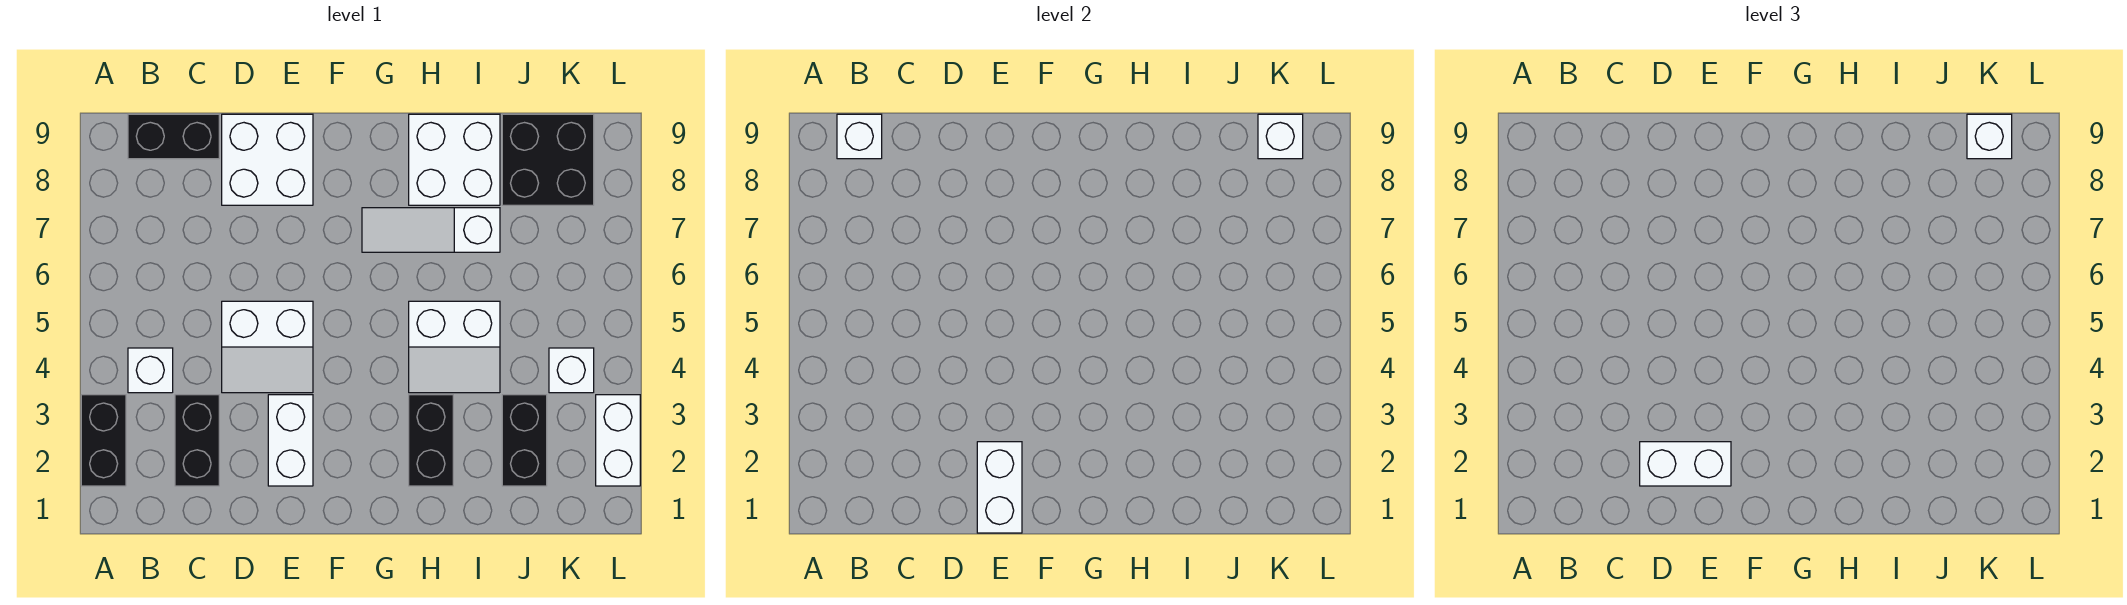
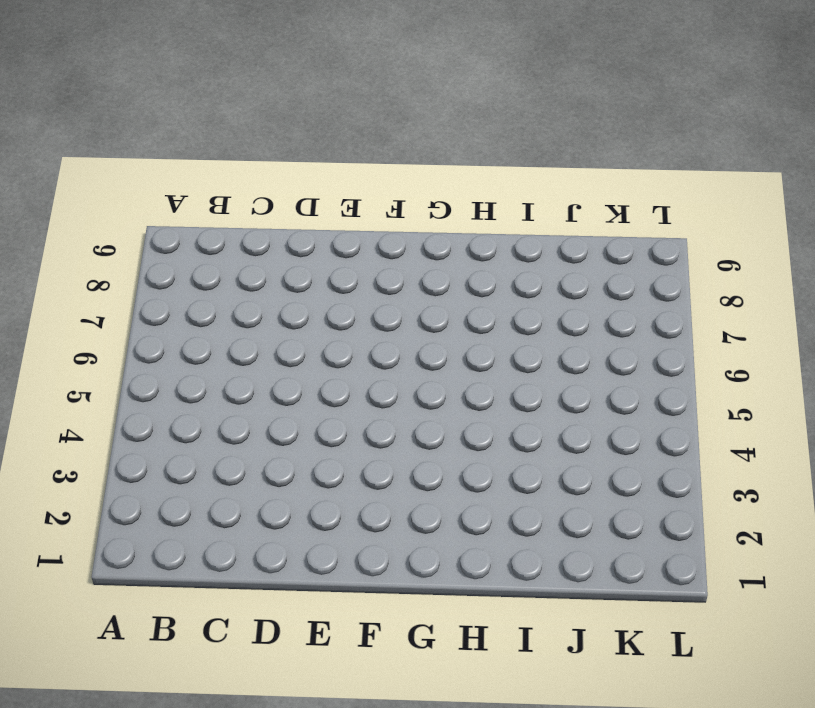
none -> black brick A2:A3 level 1
none -> white brick B4 level 1
none -> black brick B9:C9 level 1

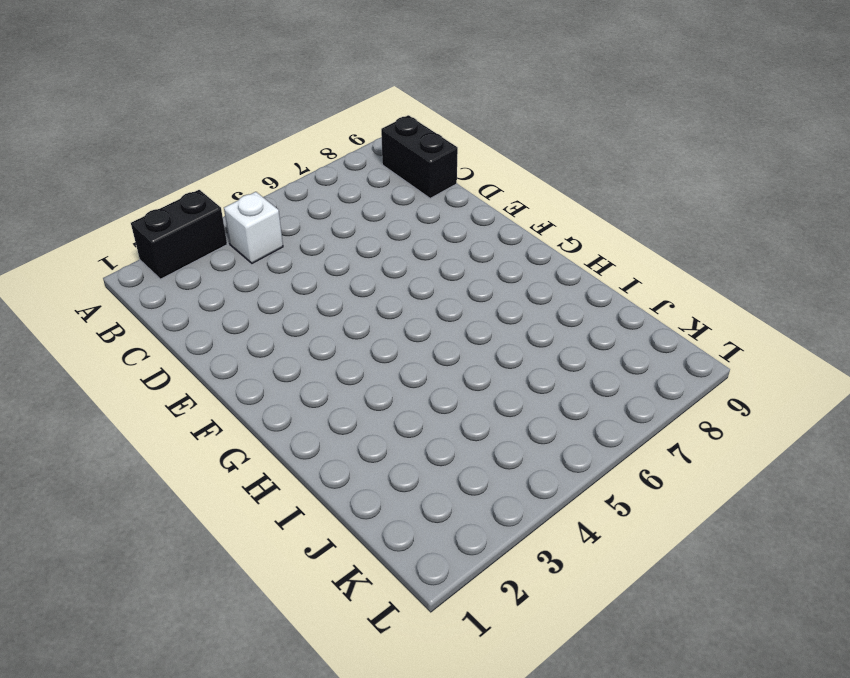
none -> black brick C2:C3 level 1
none -> white slope D4:E5 level 1 top 5
none -> white brick D8:E9 level 1

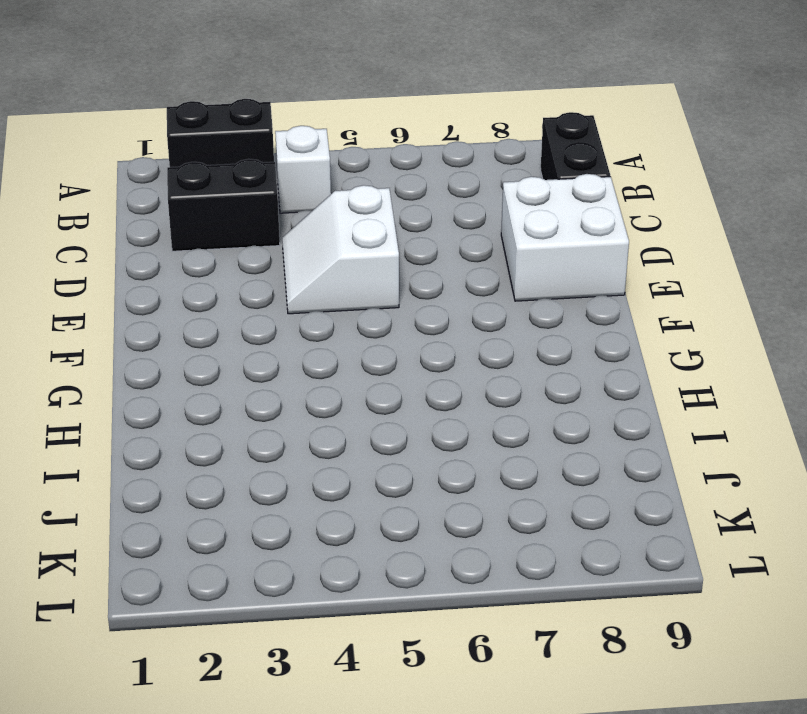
none -> white brick E2:E3 level 1
none -> white slope G7:I7 level 1 top I
none -> black brick H2:H3 level 1

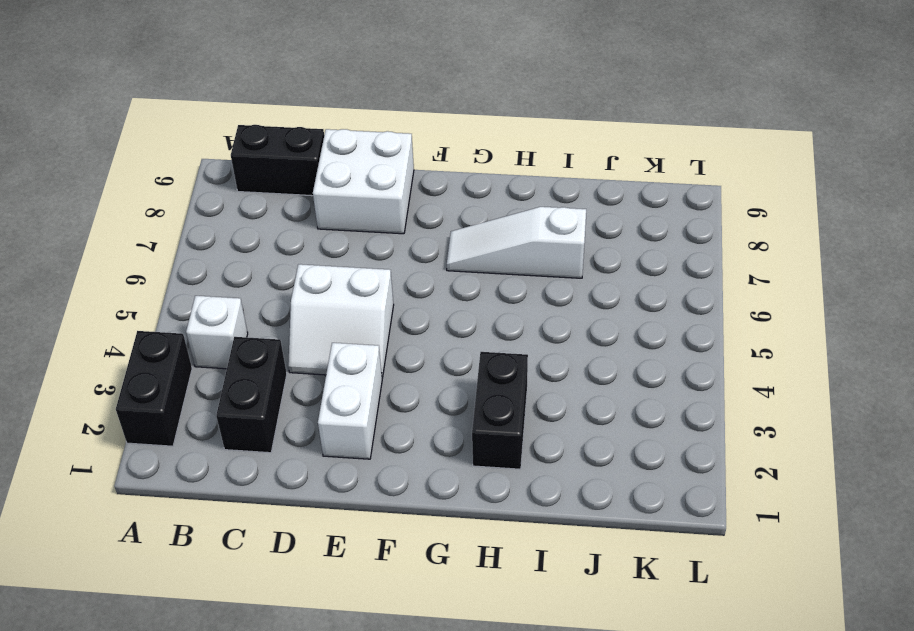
none -> white slope H4:I5 level 1 top 5
none -> white brick H8:I9 level 1
none -> black brick J2:J3 level 1

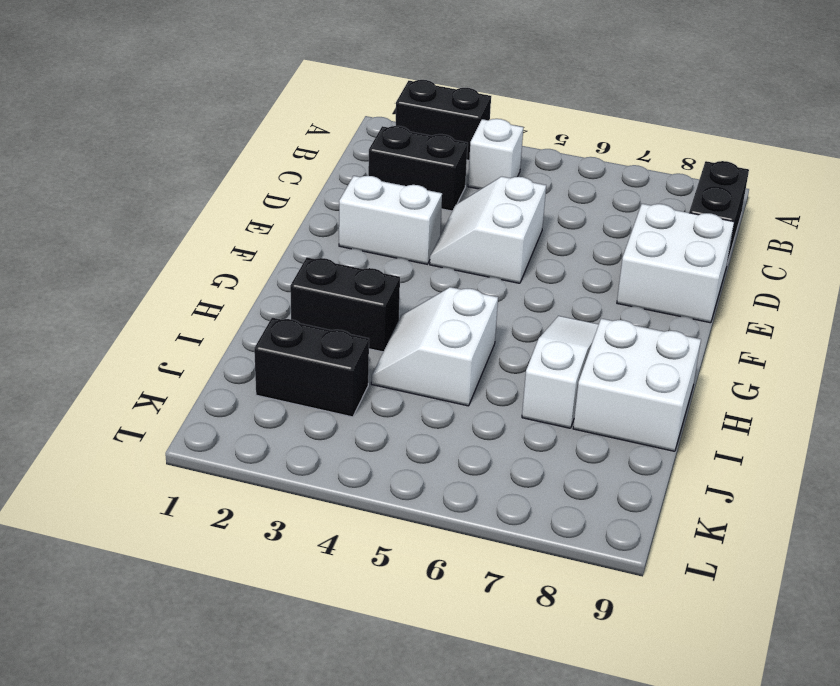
none -> black brick J8:K9 level 1
none -> white brick K4 level 1
none -> white brick L2:L3 level 1

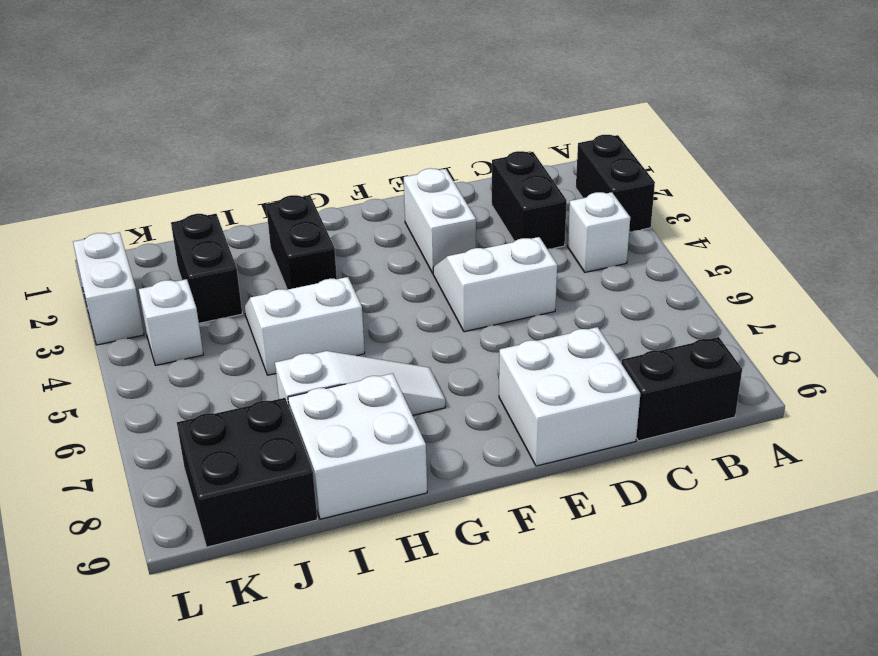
none -> white brick B9 level 2
none -> white brick E1:E2 level 2
none -> white brick K9 level 2

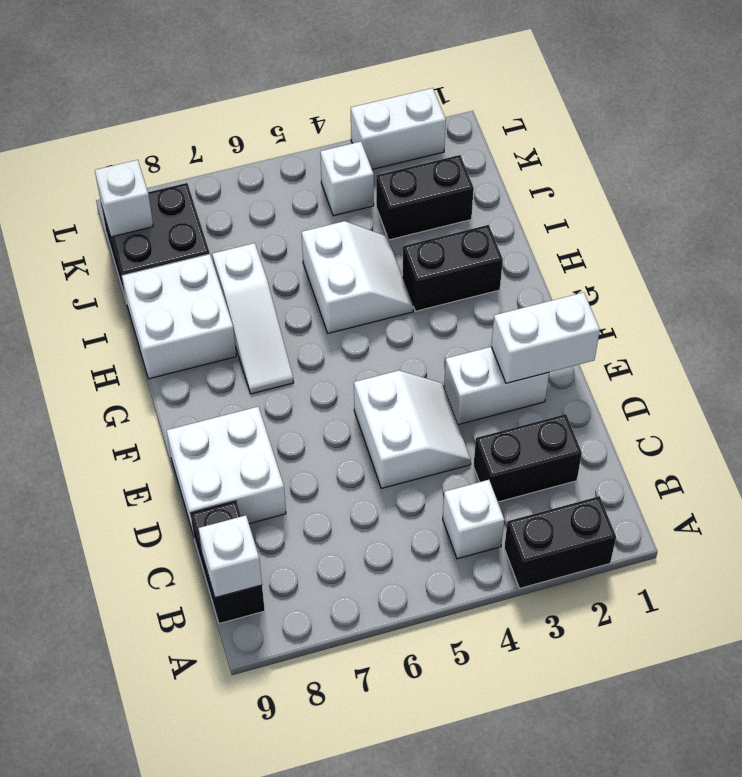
none -> white brick D2:E2 level 3
none -> white brick K9 level 3

